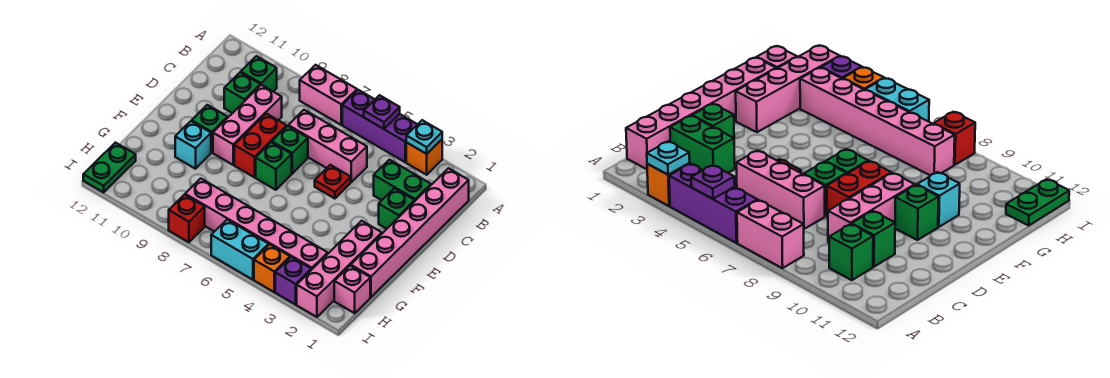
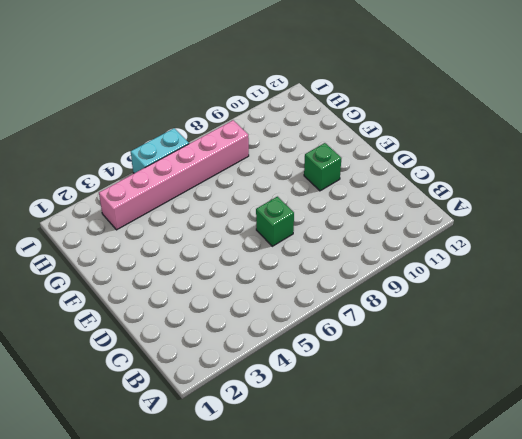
none -> orange brick A3 level 1
none -> purple brick A4:A6 level 1
none -> pink brick A7:A8 level 1

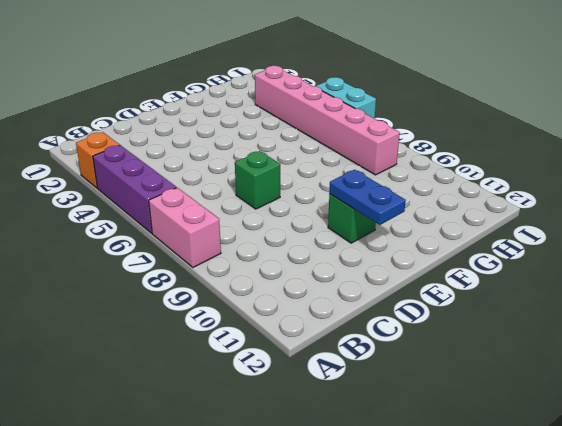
blue plate E10:E11 level 2 -> none
none -> pink brick B1:G1 level 1
none -> green brick B10 level 1
none -> green brick C2:C3 level 1

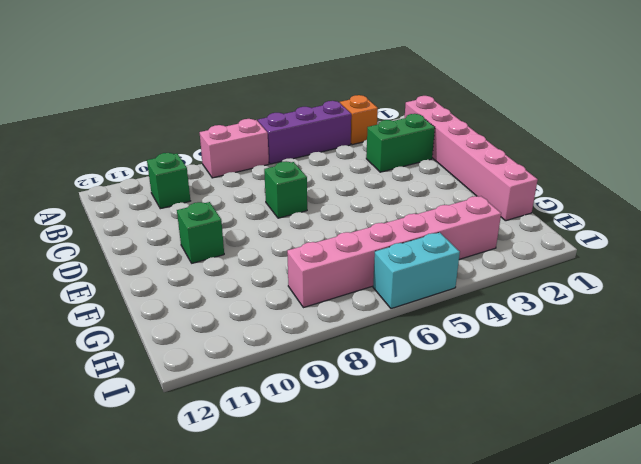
none -> pink brick C5:C7 level 1
none -> pink brick C9:E9 level 1
none -> green brick C10 level 1

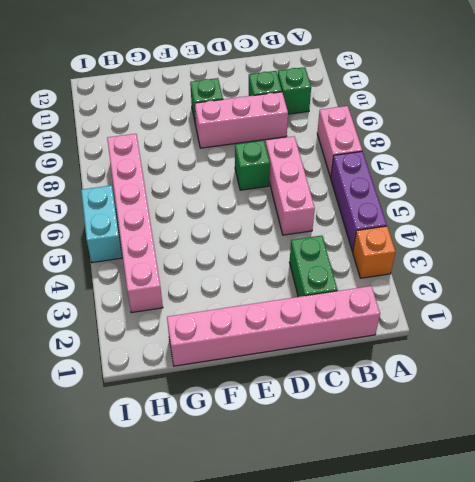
none -> green brick D2 level 1
none -> red plate D5 level 1
none -> red brick D8:E8 level 1

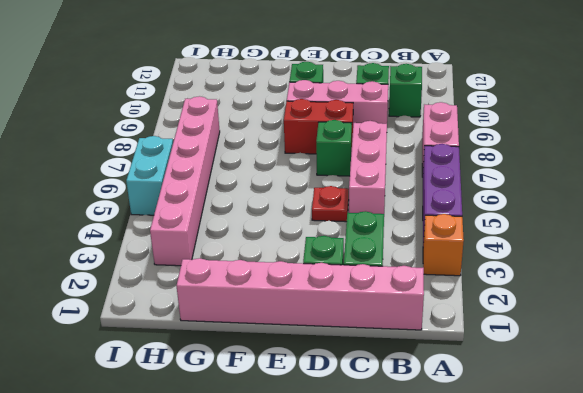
none -> green brick E7 level 1
none -> pink brick F2:I2 level 1
none -> cyan brick F10 level 1

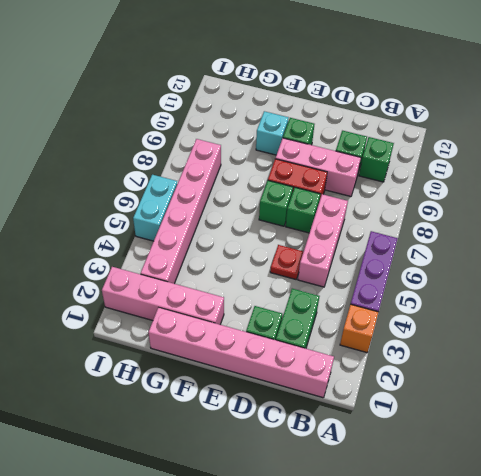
none -> pink brick A7:A8 level 1
none -> pink brick H1 level 1
none -> green plate H12:I12 level 1

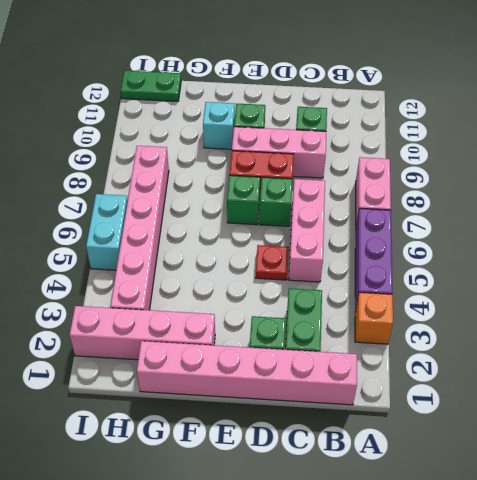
none -> green brick B10 level 1
none -> pink brick H1 level 1
none -> purple brick I3 level 1

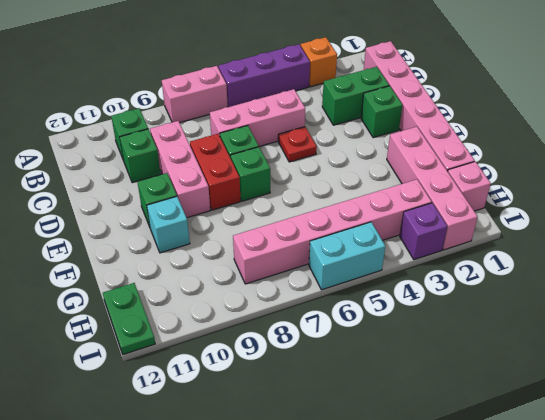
none -> orange brick I4 level 1
none -> red brick I8 level 1
none -> cyan plate A3 level 2

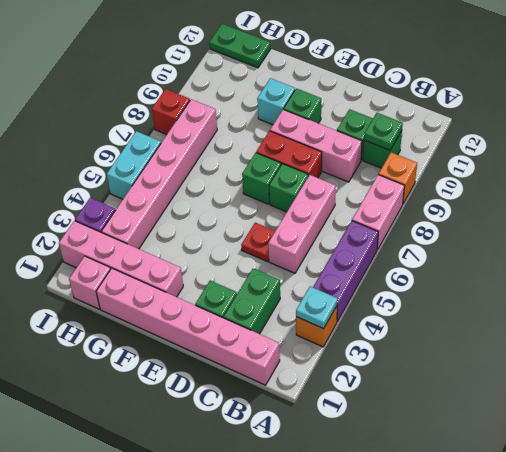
orange brick A9 level 1 -> orange brick I4 level 1
green plate B10 level 2 -> none
none -> purple plate A5 level 2

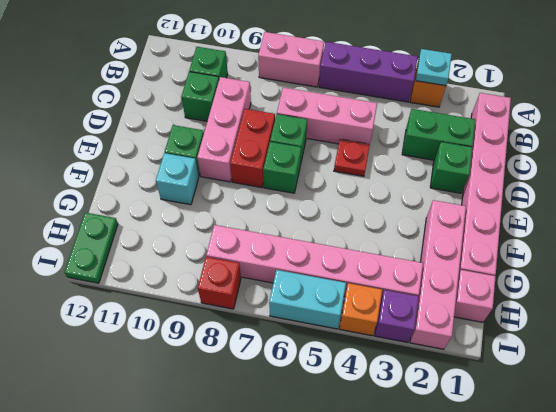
none -> purple plate A5 level 2

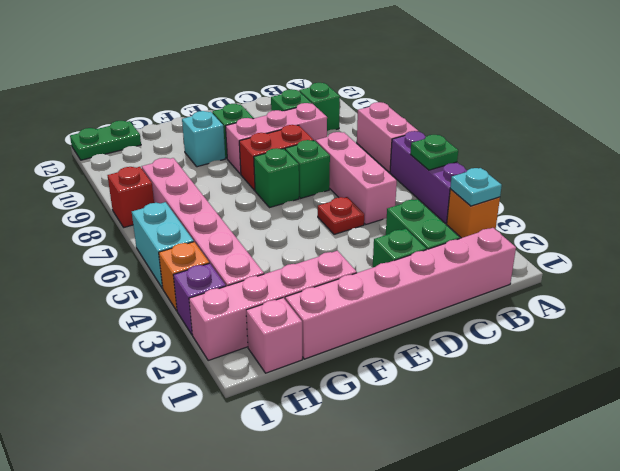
green plate A5 level 2 -> purple plate A5 level 2

